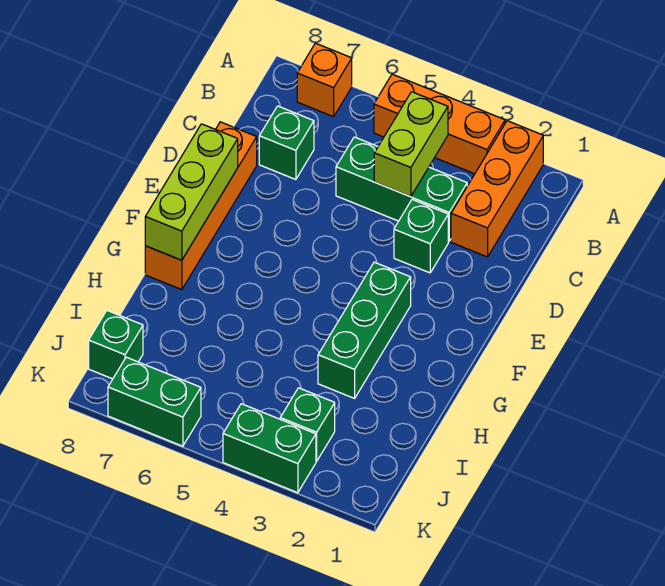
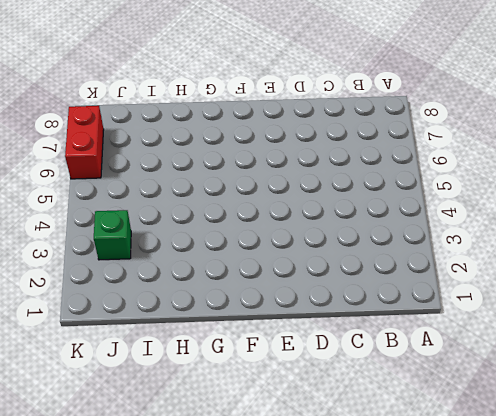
red brick K6:K7 level 1 -> green brick K6:K7 level 1
none -> orange brick A2:C2 level 1
none -> orange brick A3:A5 level 1
none -> orange brick A7 level 1

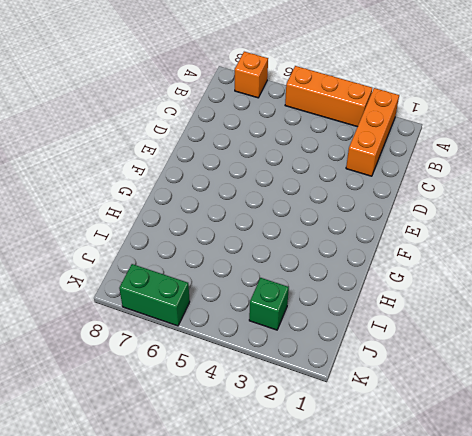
none -> green brick C3:C5 level 1
none -> green brick C7 level 1
none -> green brick D3 level 1

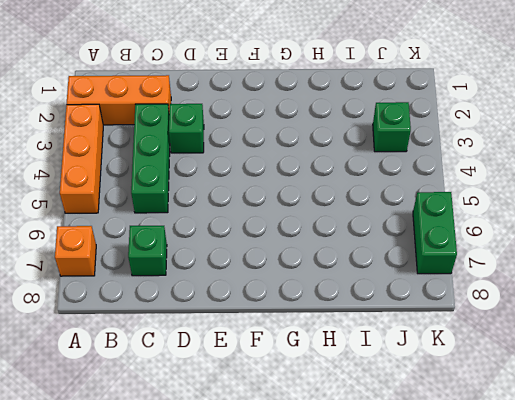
none -> orange brick D8:G8 level 1
none -> green brick F3:H3 level 1
none -> green brick J8 level 1

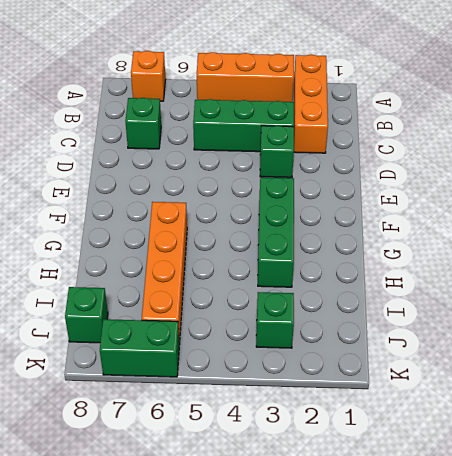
orange brick G6:J6 level 1 -> orange brick D8:G8 level 1
none -> green brick K3:K4 level 1
none -> lime brick B4:C4 level 2
none -> lime brick E8:G8 level 2

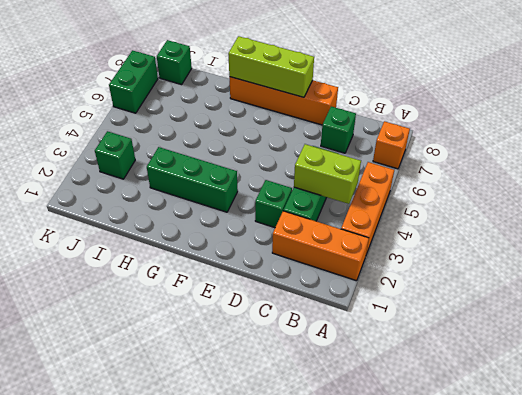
none -> green brick K3:K4 level 1

